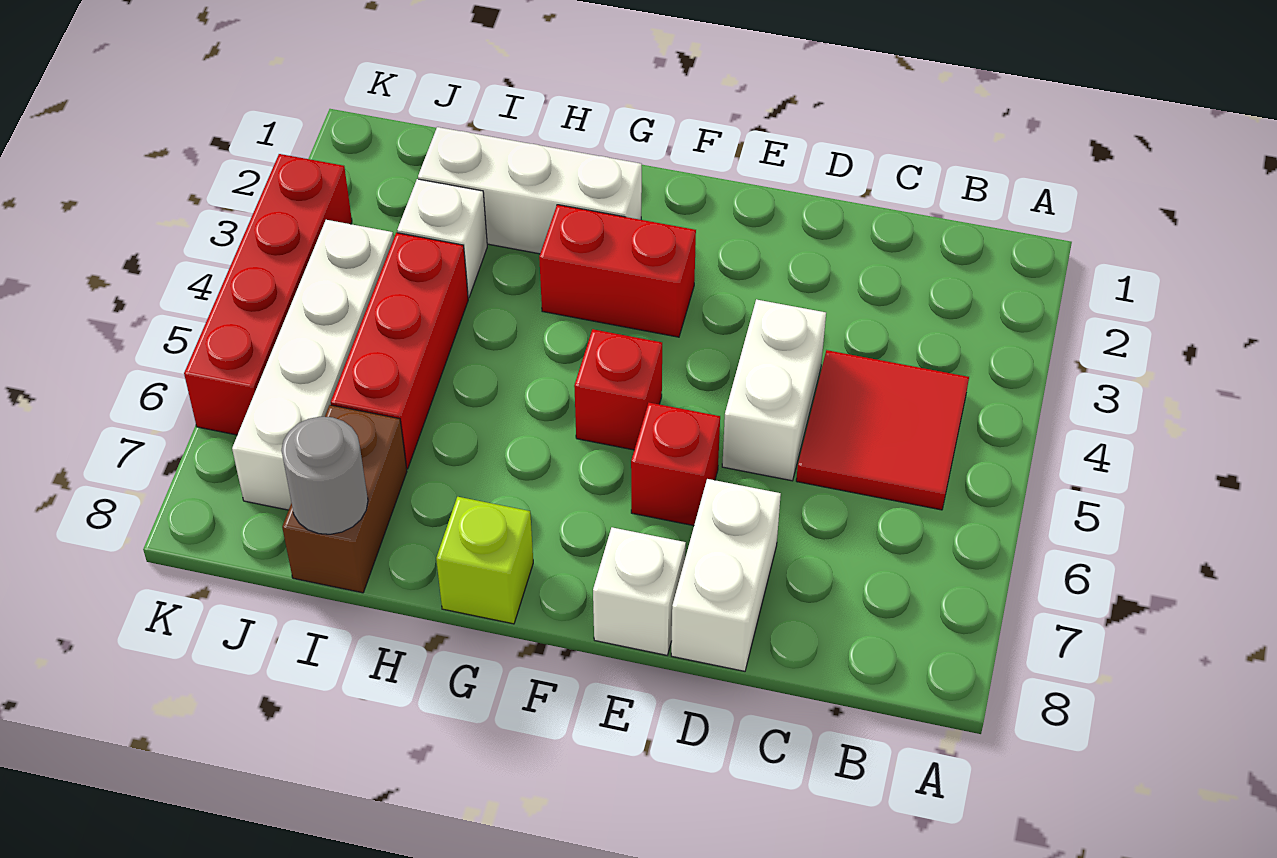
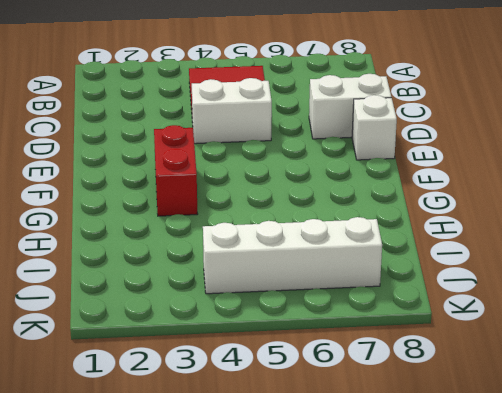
none -> red brick E6 level 1
none -> red brick F5 level 1
none -> white brick G2:I2 level 1

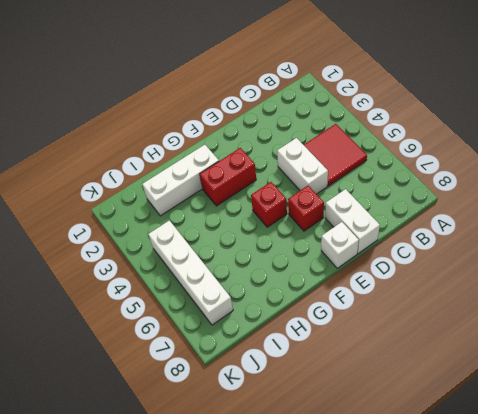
none -> lime brick G8 level 1
none -> white brick I3 level 1
none -> red brick I4:I6 level 1

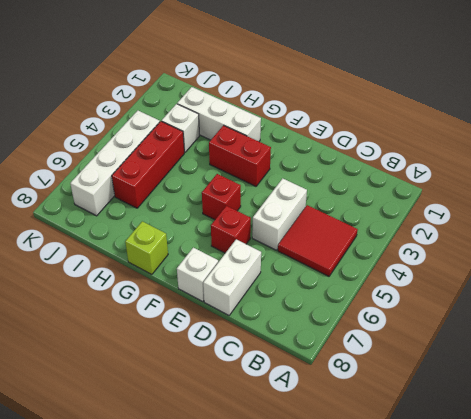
none -> brown brick I7:I8 level 1
none -> red brick K3:K6 level 1
none -> grey round brick I8 level 2

